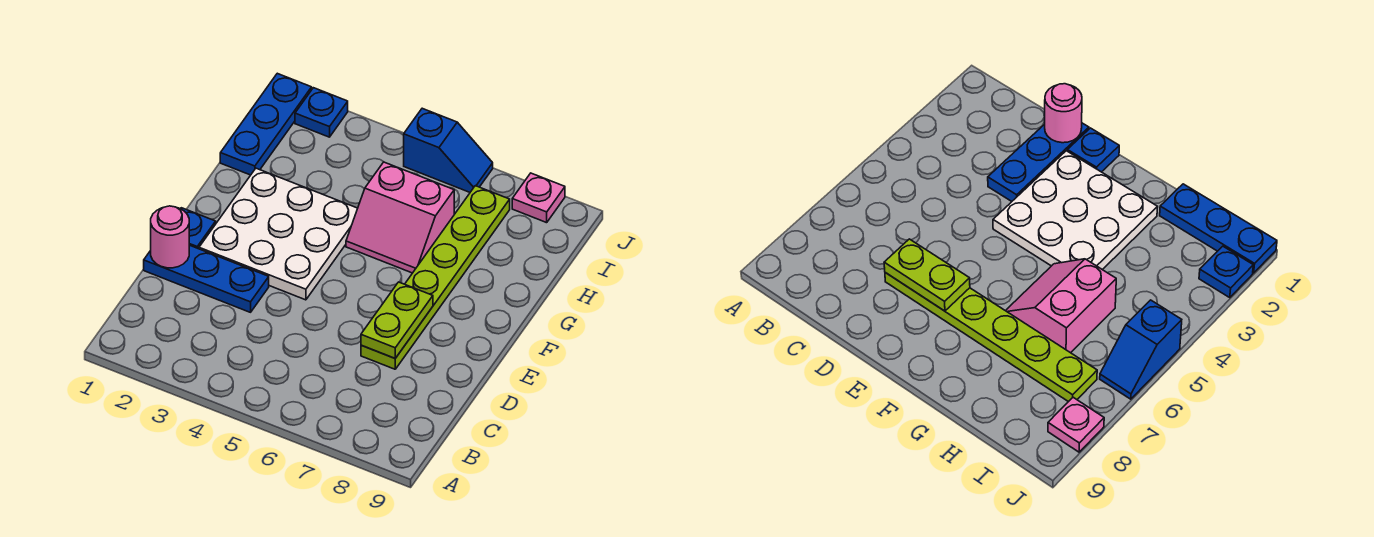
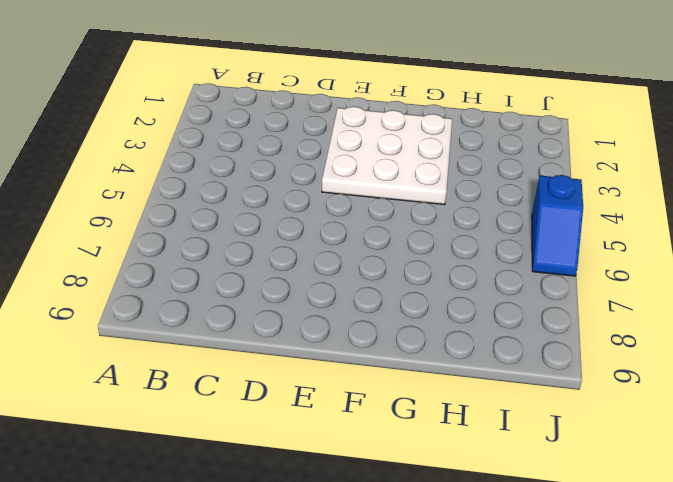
none -> blue plate D1:D3 level 1
none -> lime plate D7:I7 level 1

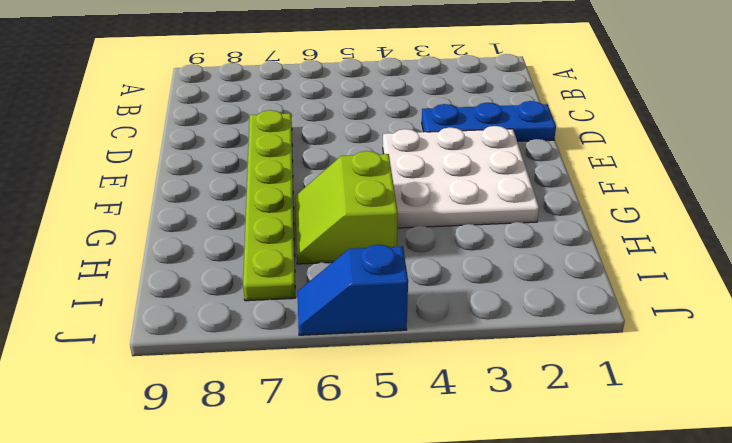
lime slope G5:H6 level 1 top 5 -> pink slope G5:H6 level 1 top H
none -> blue plate E1 level 1
none -> blue plate H1:J1 level 1

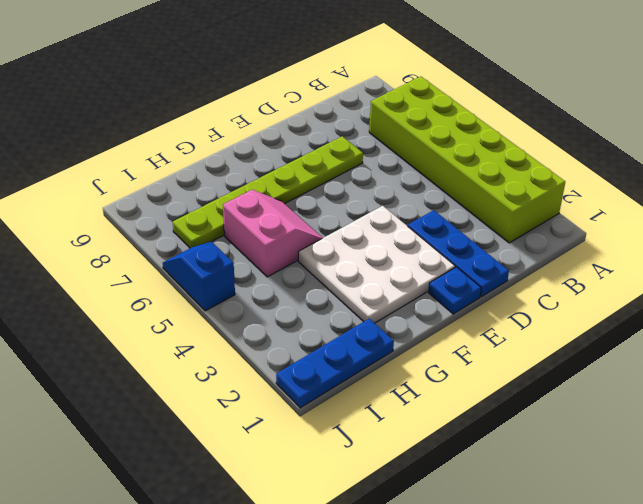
lime brick A2:B7 level 1 -> none
none -> blue plate J2 level 1
none -> pink plate J8 level 1

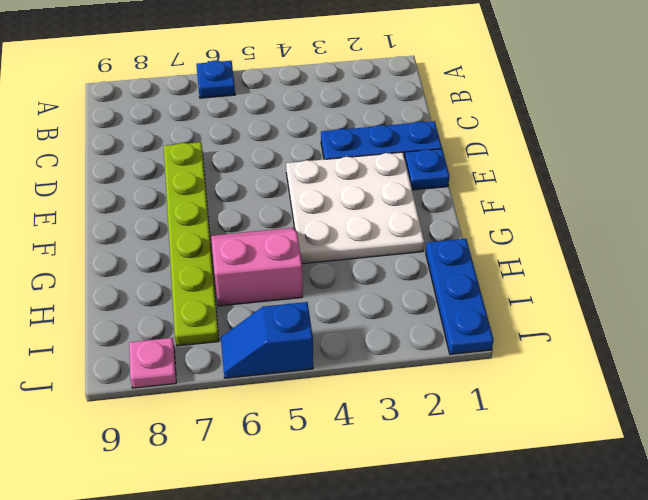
blue plate A6 level 1 -> blue plate J2 level 1
none -> pink round brick D1 level 2
none -> lime plate D7:E7 level 2

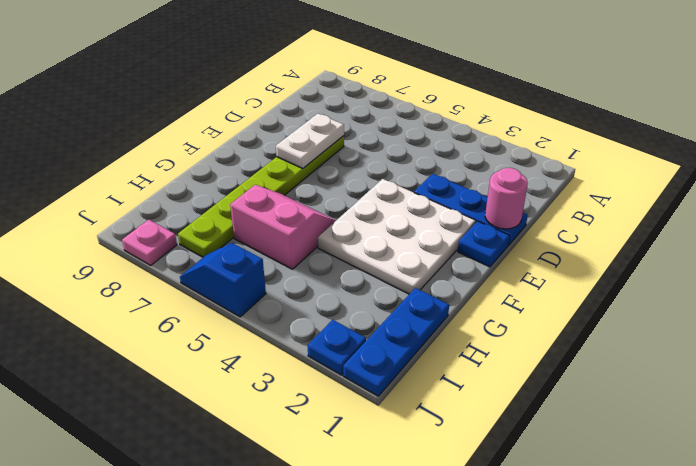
white plate D7:E7 level 2 -> lime plate D7:E7 level 2

